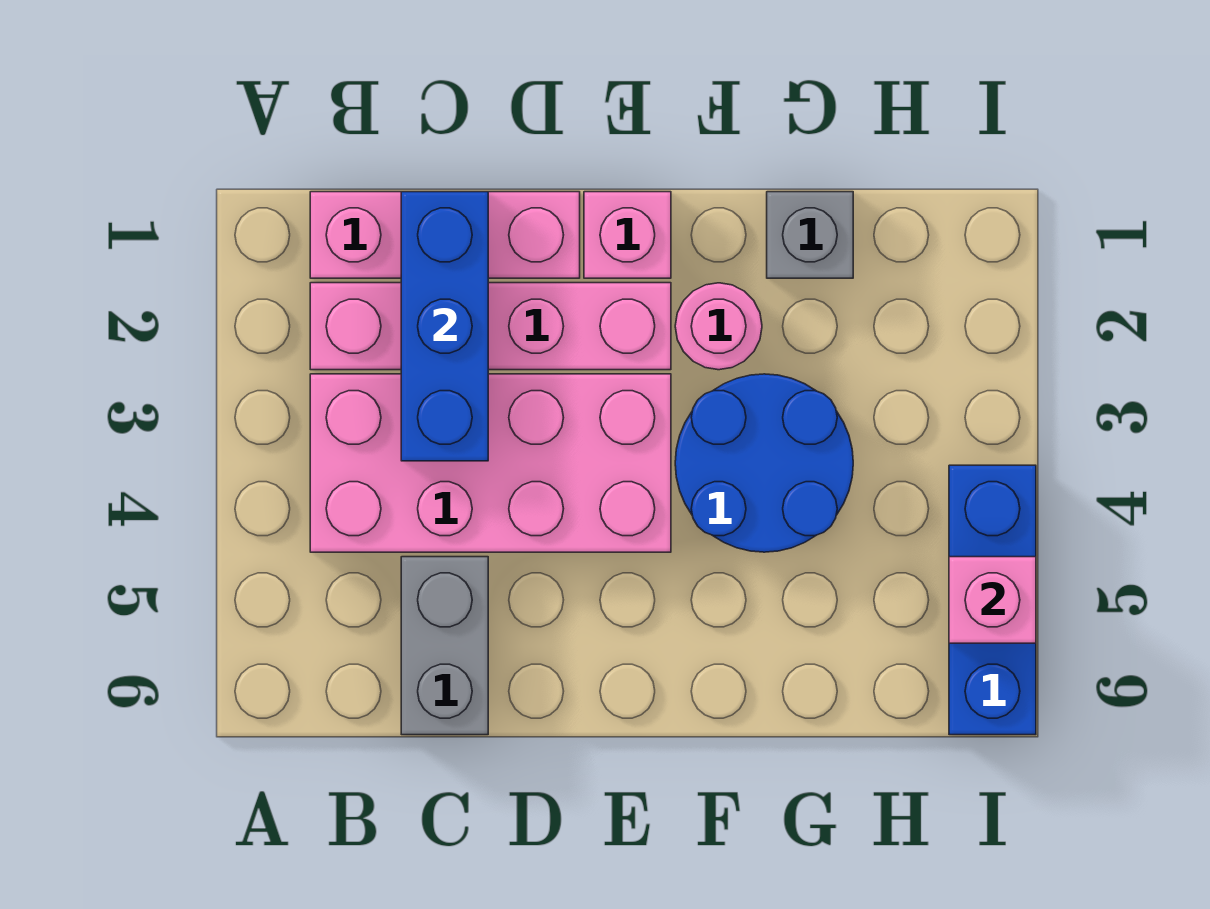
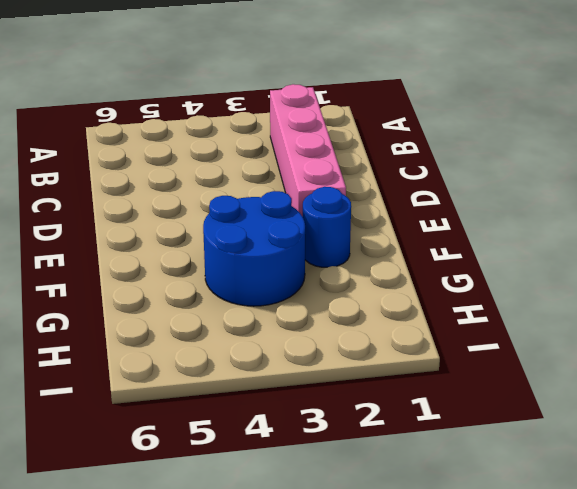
blue round brick F2 level 1 -> pink round brick F2 level 1
none -> pink brick B1:D1 level 1
none -> pink brick B3:E4 level 1

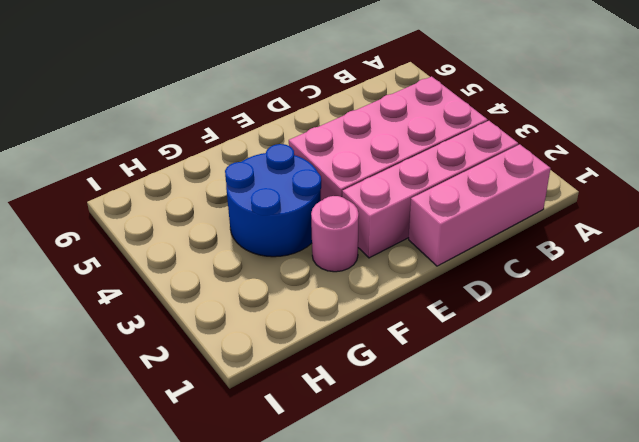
none -> grey brick C5:C6 level 1
none -> pink brick E1 level 1

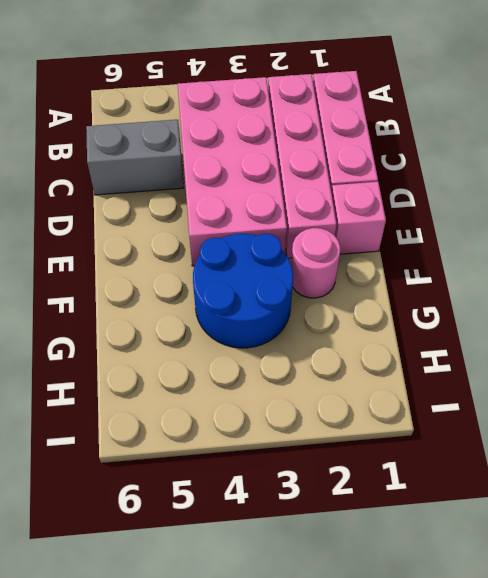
none -> grey brick G1 level 1
none -> blue brick I4:I6 level 1

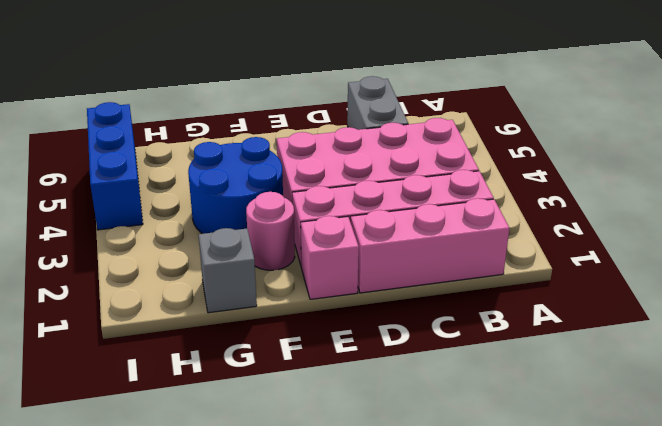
none -> blue brick C1:C3 level 2
none -> pink brick I5 level 2

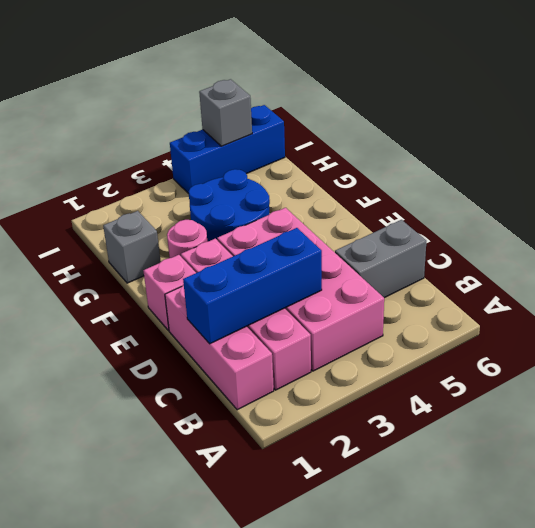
grey brick I5 level 2 -> pink brick I5 level 2

